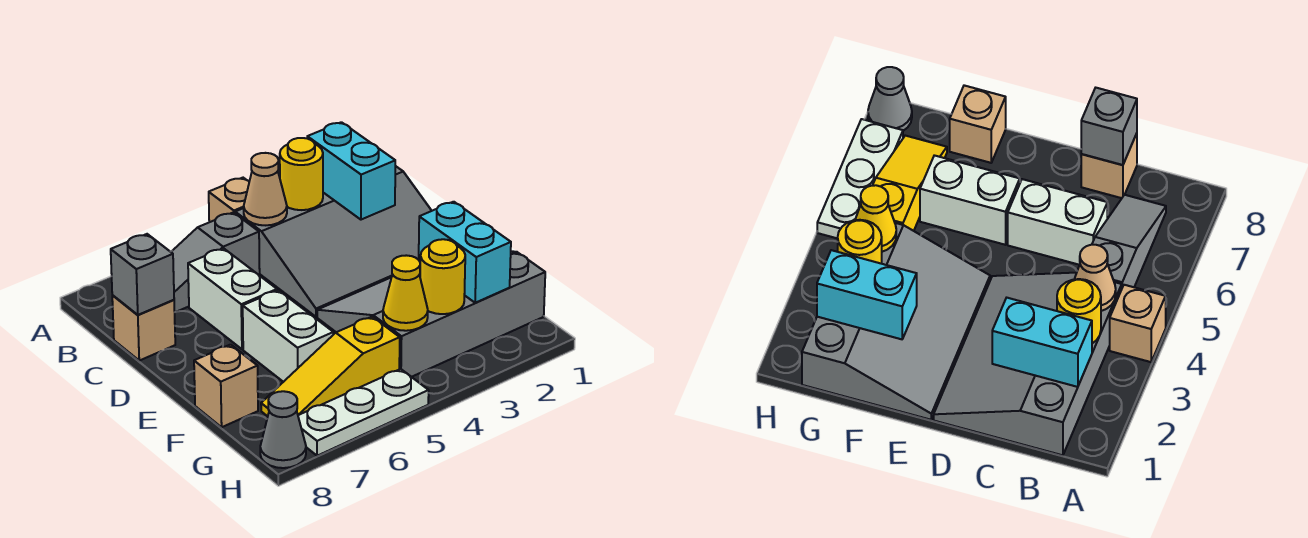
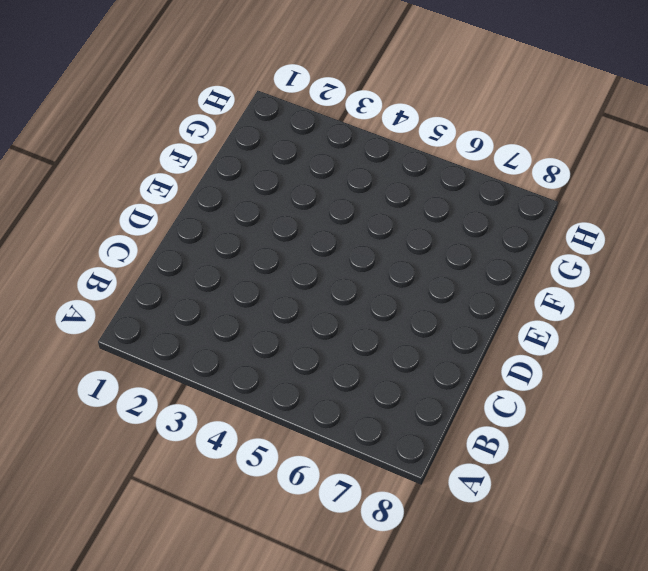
none -> tan brick A4 level 1
none -> grey slope B1:D4 level 1 top B
none -> grey slope B5:B7 level 1 top 5

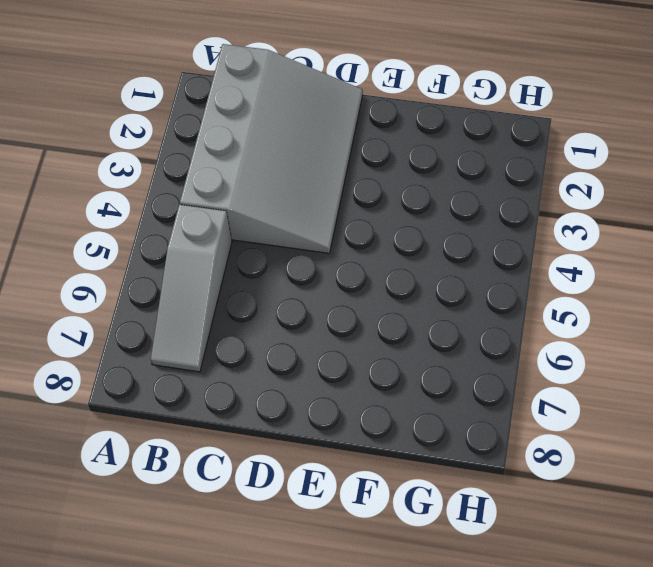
none -> tan brick A4 level 1
none -> white brick C6:D6 level 1
none -> tan brick C8 level 1

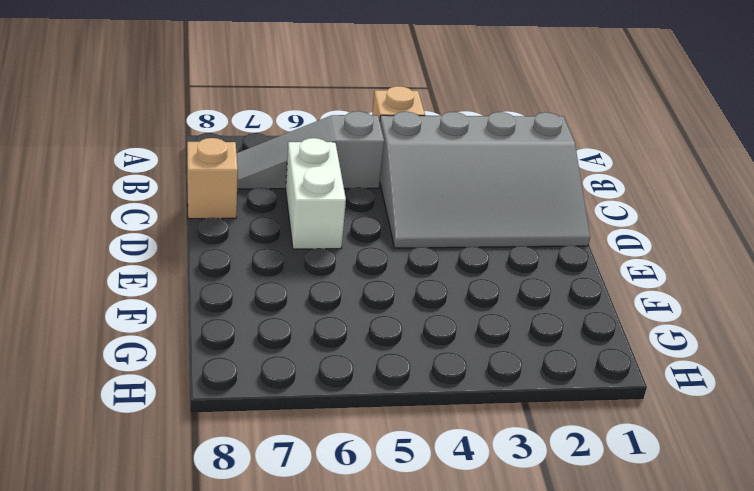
none -> grey slope E1:G4 level 1 top G
none -> white brick E6:F6 level 1
none -> tan brick F8 level 1

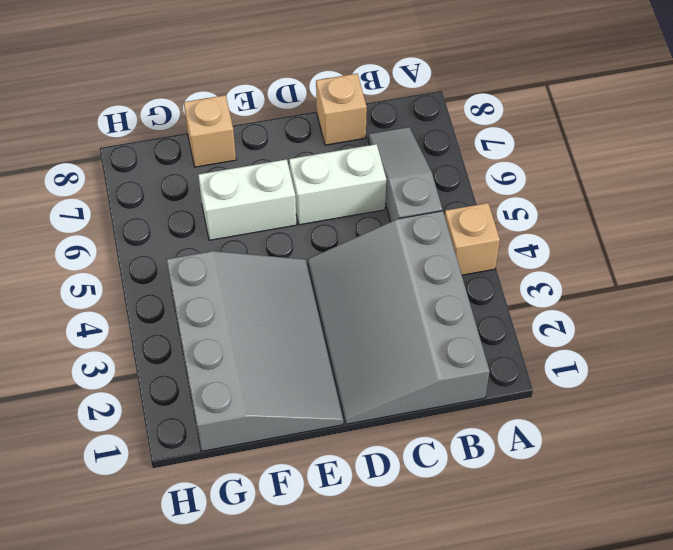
none -> yellow slope G5:G7 level 1 top 5
none -> white plate H5:H7 level 1
none -> grey cone H8 level 1

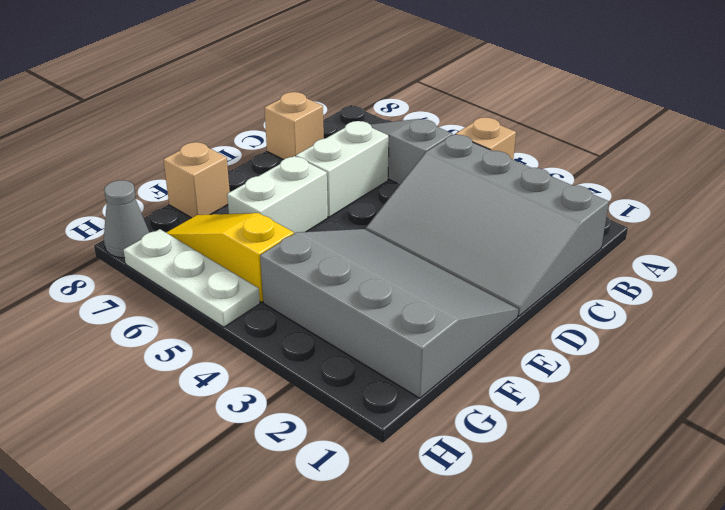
none -> cyan brick B2:C2 level 2
none -> yellow round brick B3 level 2
none -> tan cone B4 level 2

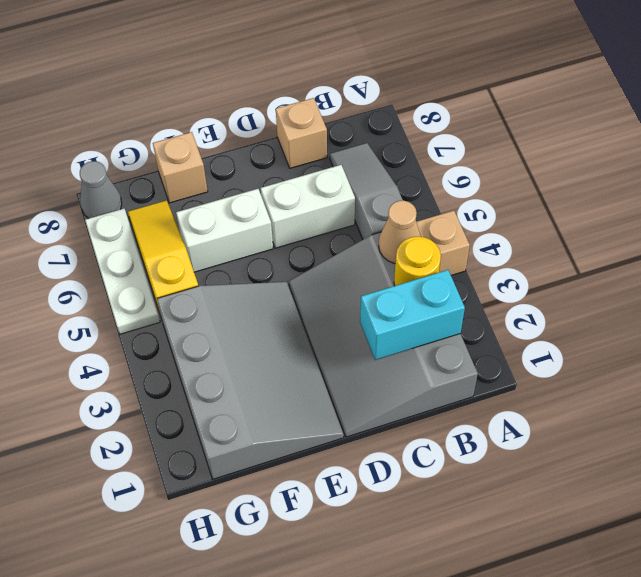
none -> grey brick C8 level 2
none -> cyan brick F2:G2 level 2
none -> yellow round brick G3 level 2

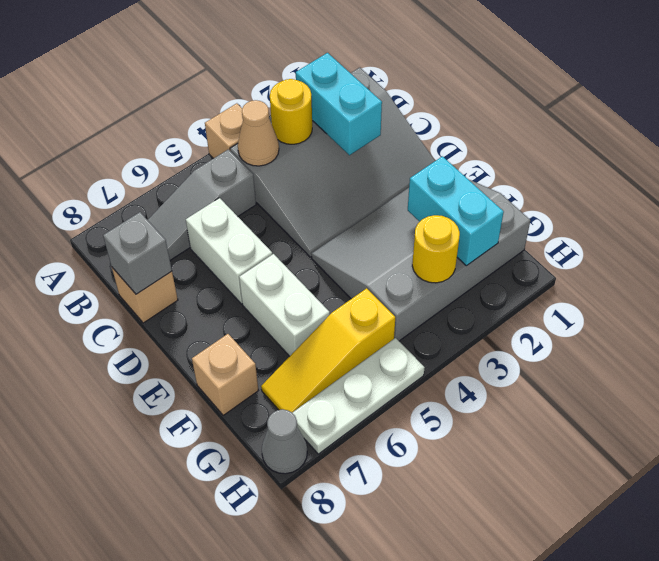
none -> yellow cone G4 level 2

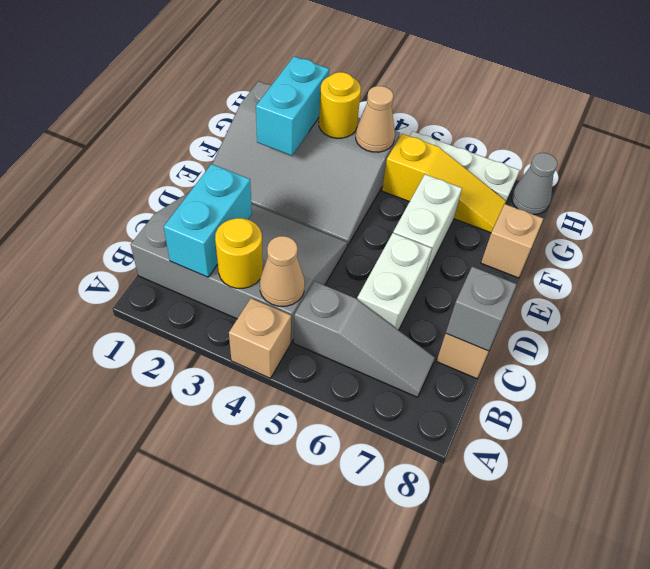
tan cone G4 level 2 -> yellow cone G4 level 2

